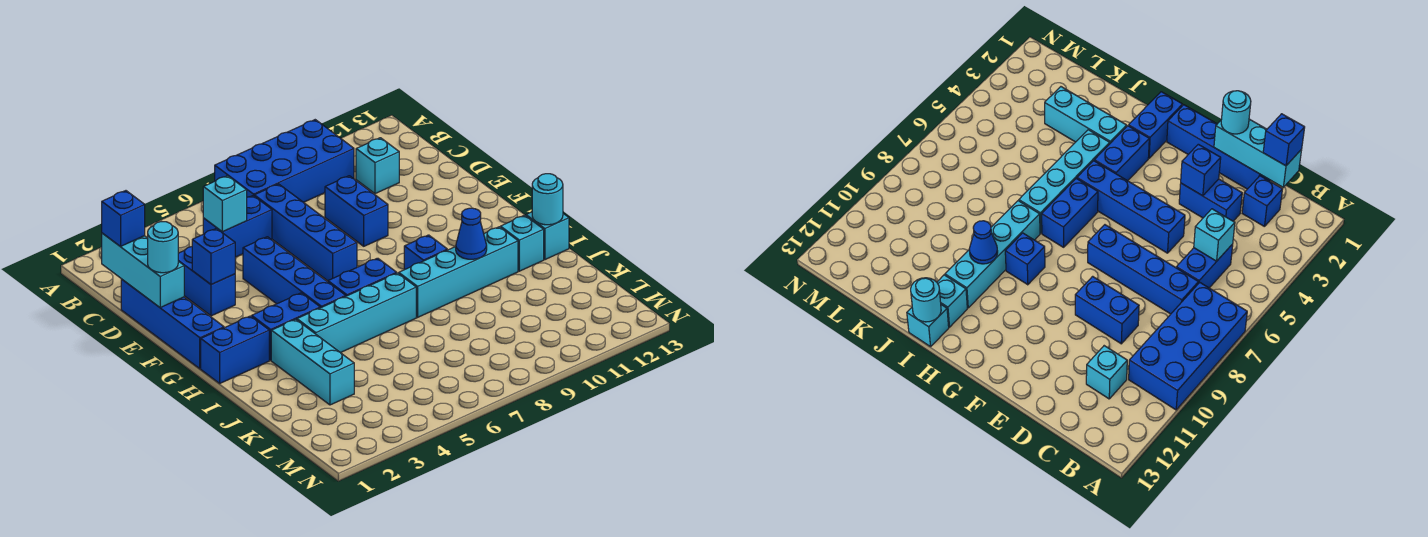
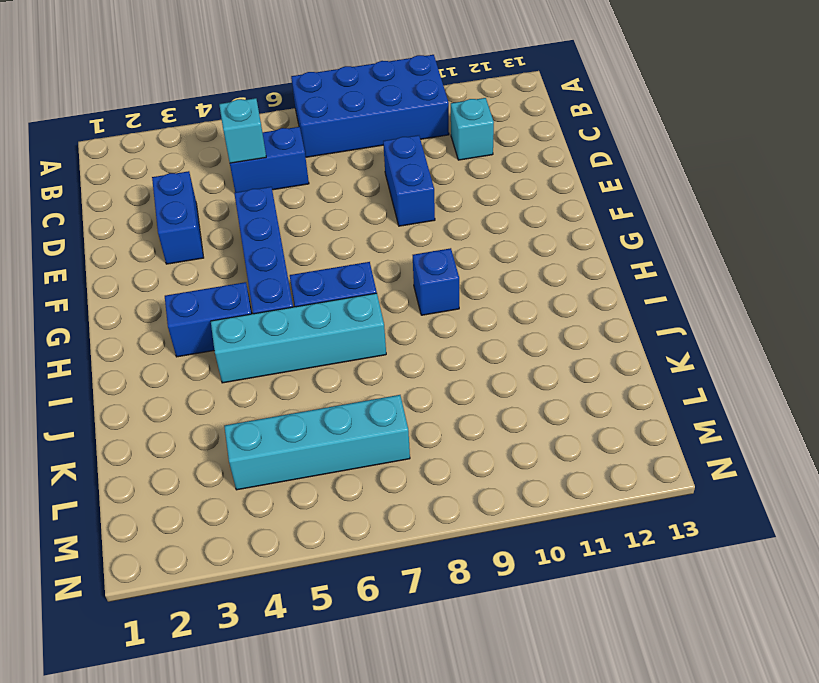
cyan brick L4:L7 level 1 -> cyan brick I8:I11 level 1
none -> blue brick C2 level 1
none -> blue brick C7:F7 level 1
none -> blue brick D1:G1 level 1

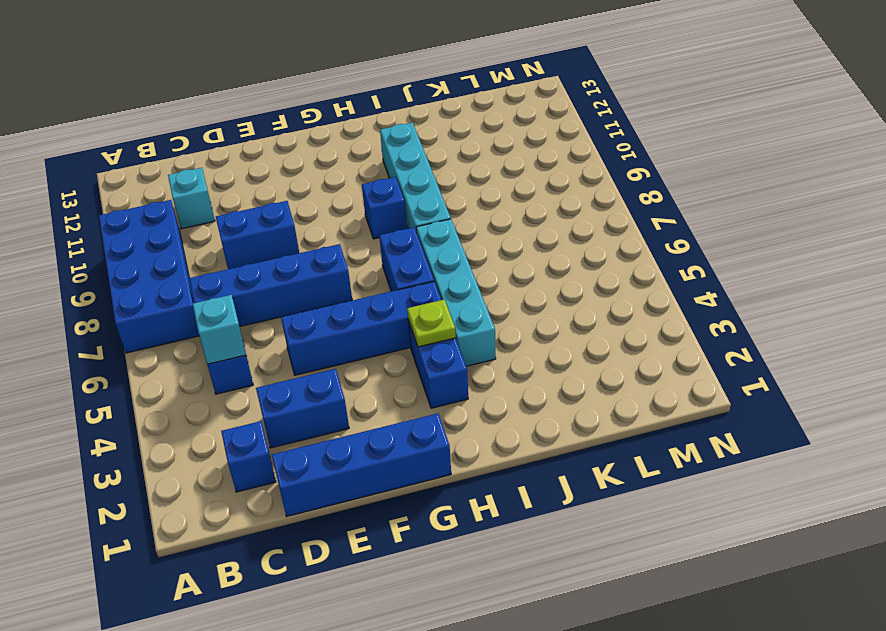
lime plate H4 level 2 -> none
none -> blue brick H1:H2 level 1
none -> cyan brick I3:K3 level 1
none -> cyan brick I12 level 1

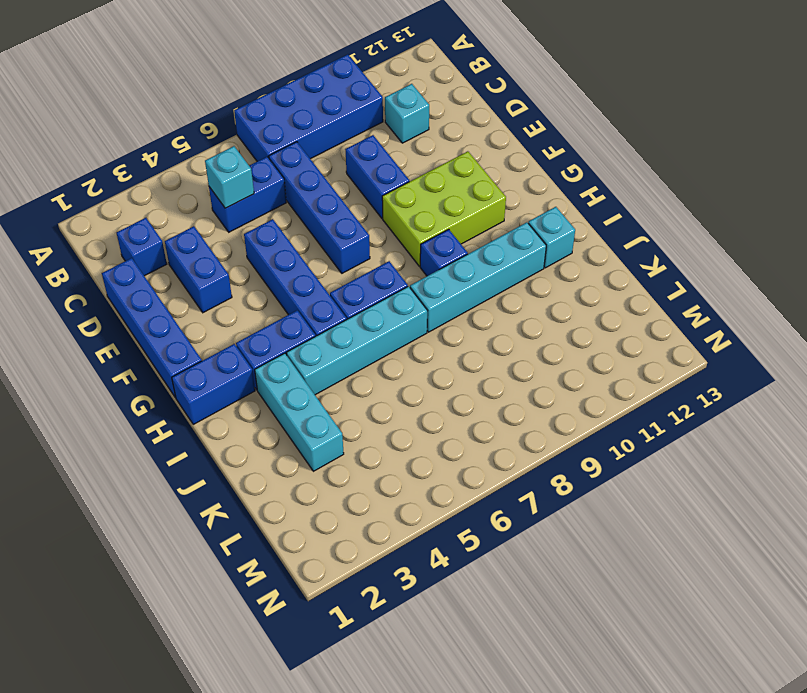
lime brick F9:G11 level 1 -> none
none -> cyan brick I13 level 1
none -> cyan brick C1:E1 level 2
none -> blue brick E3 level 2

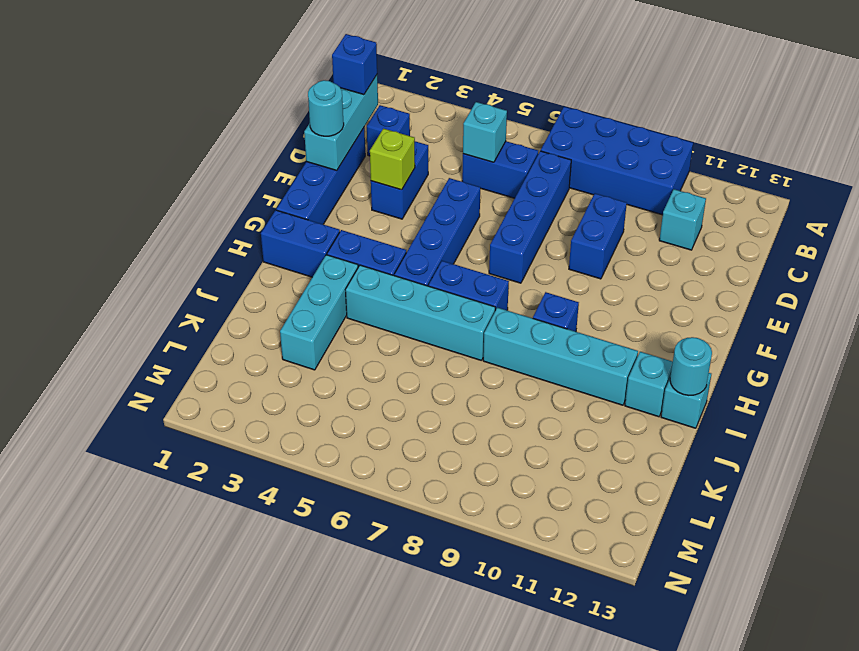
lime brick E3 level 2 -> blue brick E3 level 2
none -> blue cone I10 level 2

